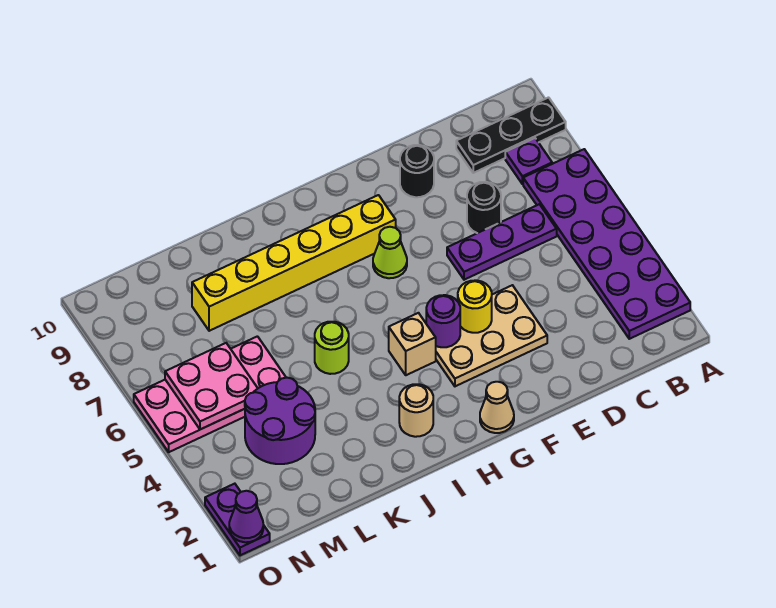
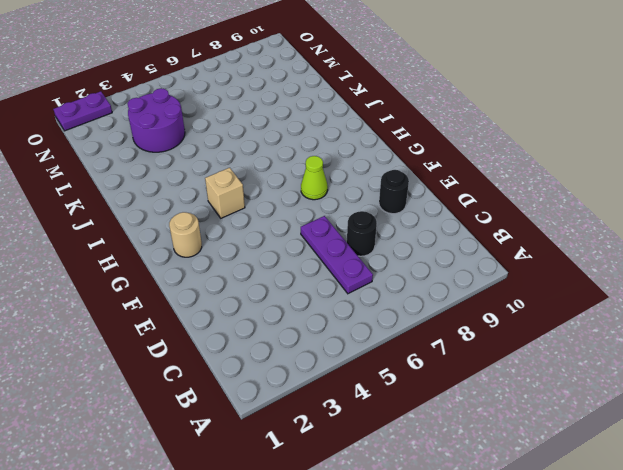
tan round brick G2 level 1 -> tan round brick I2 level 1
none -> purple plate A2:B7 level 1
none -> black plate A9:C9 level 1
none -> purple plate B8 level 1

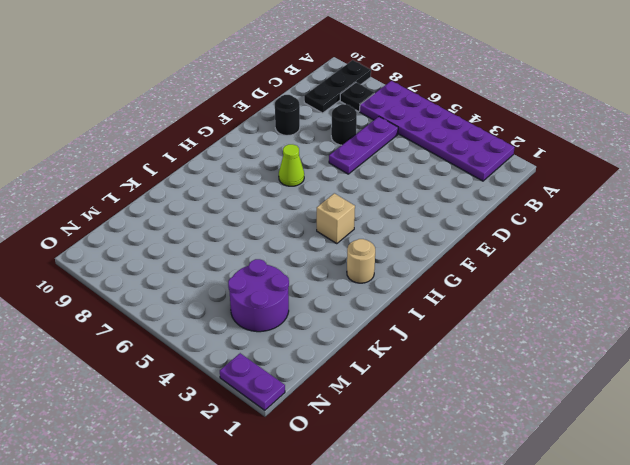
black plate B8 level 1 -> purple plate B8 level 1
none -> tan plate E3:G4 level 1
none -> tan cone G1 level 1
none -> yellow brick G8:L8 level 1

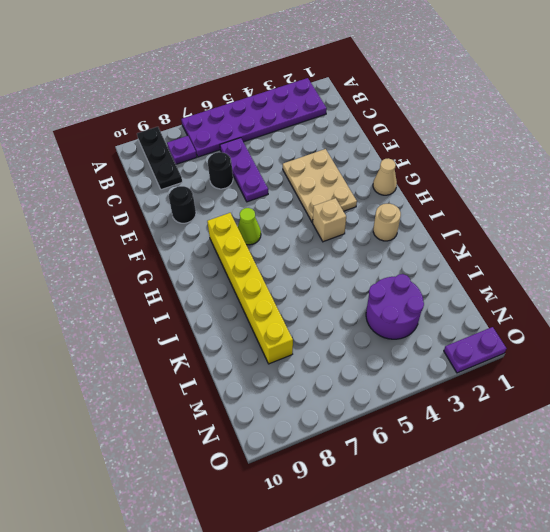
none -> lime round brick J5 level 1
none -> pink plate L5:O6 level 1
none -> yellow round brick F4 level 2

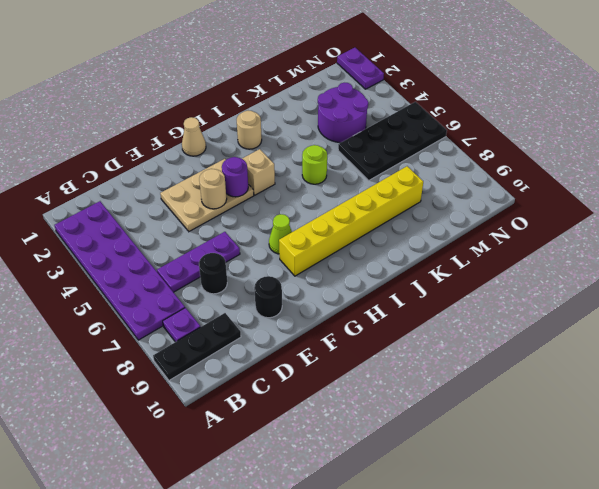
tan round brick F4 level 2 -> yellow round brick F4 level 2
black plate L5:O6 level 1 -> pink plate L5:O6 level 1
none -> pink plate M5:N6 level 2
none -> purple cone O1 level 2

